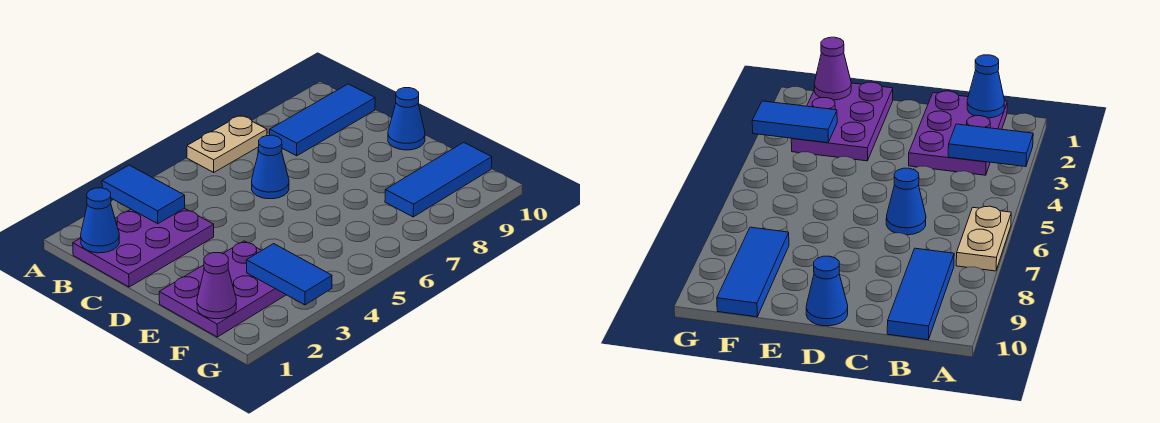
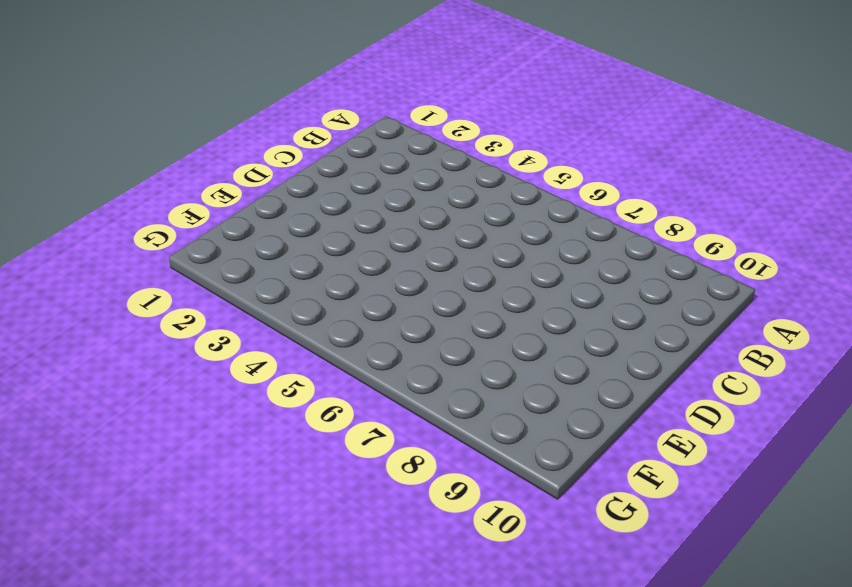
none -> tan plate A6:A7 level 1
none -> purple plate B1:C3 level 1

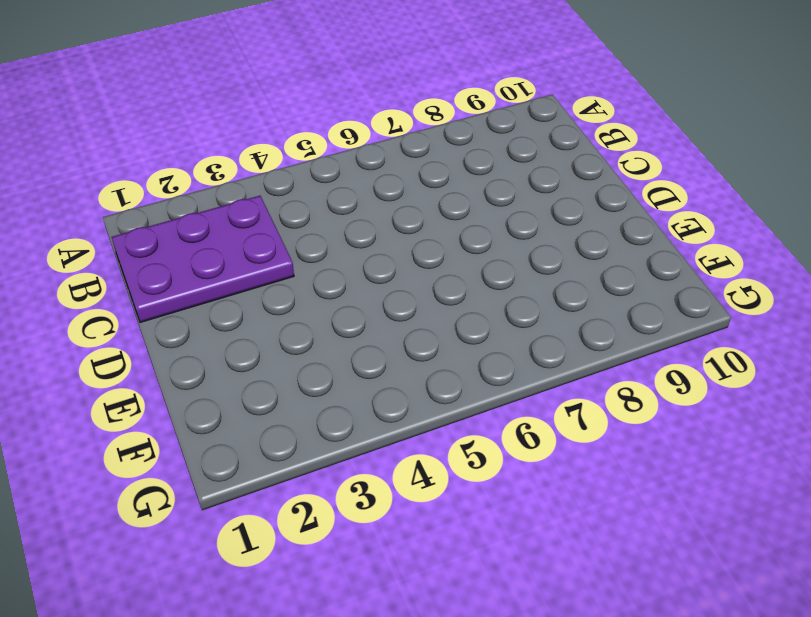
none -> tan plate A6:A7 level 1
none -> blue tile B8:B10 level 1

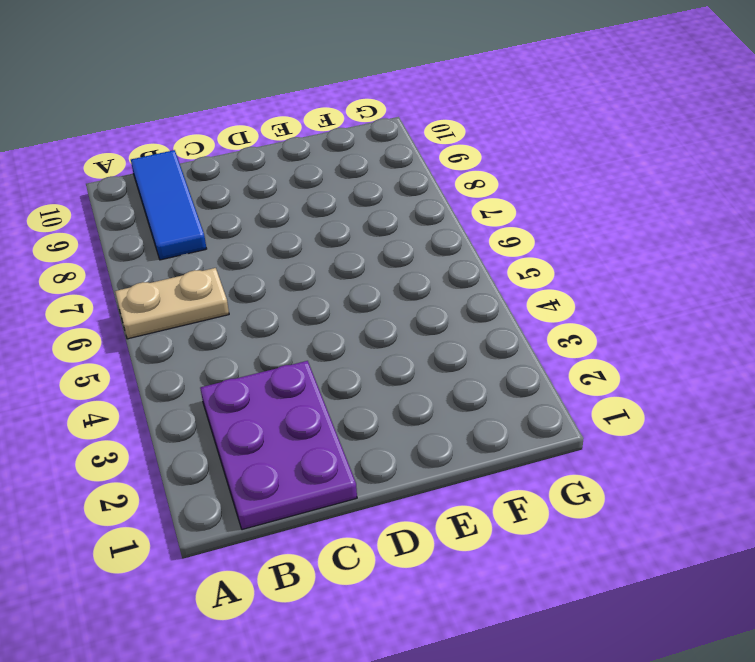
tan plate A6:B6 level 1 -> tan plate A6:A7 level 1
none -> blue cone C6 level 1
none -> blue cone D10 level 1

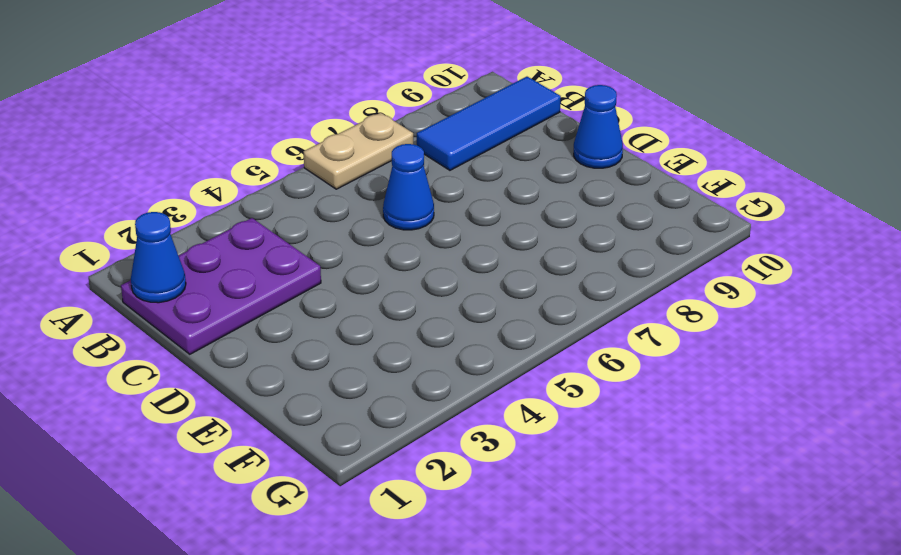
none -> purple plate E1:F3 level 1
none -> blue tile F8:F10 level 1

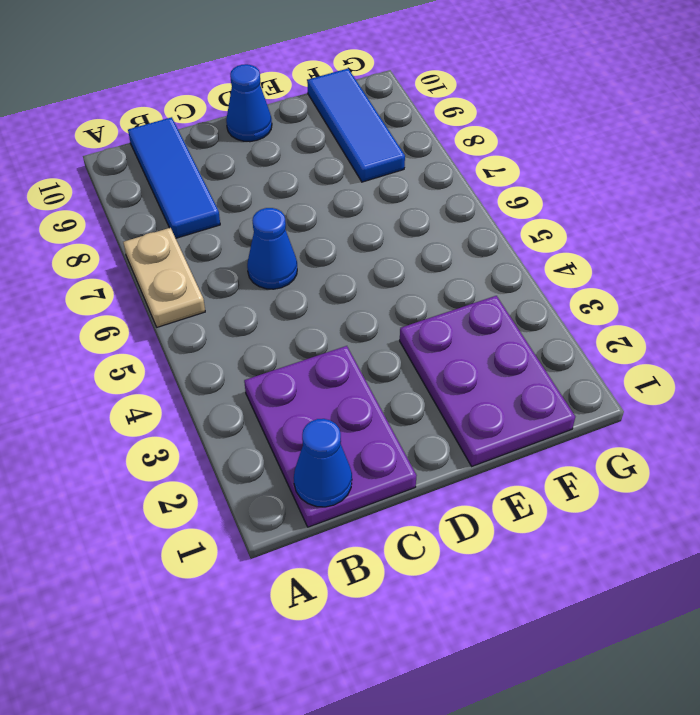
none -> blue tile A3:B3 level 2
none -> purple cone F1 level 2

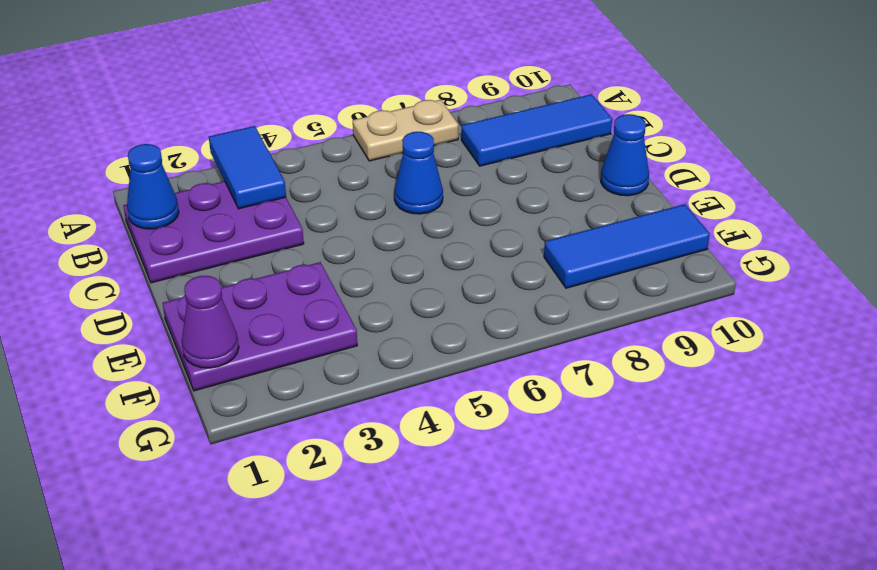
none -> blue tile F3:G3 level 2

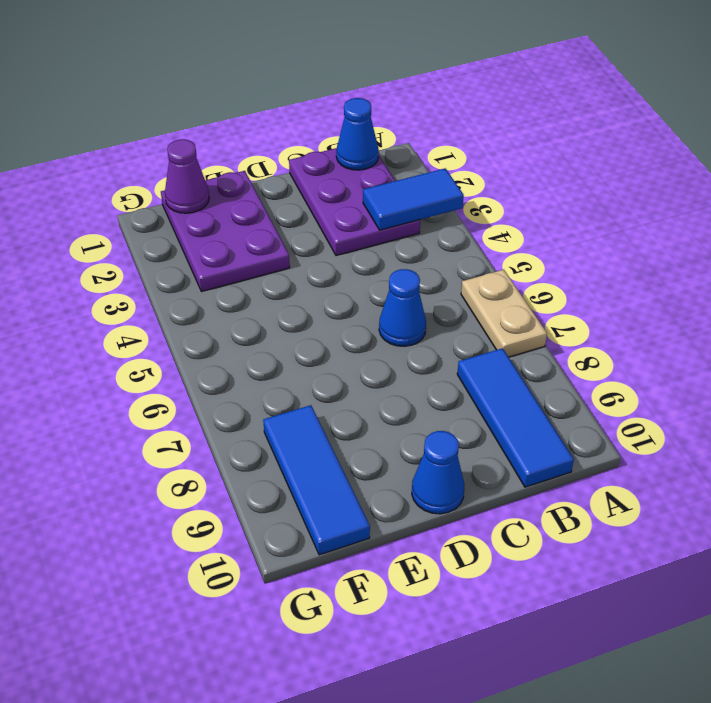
none -> blue tile F3:G3 level 2

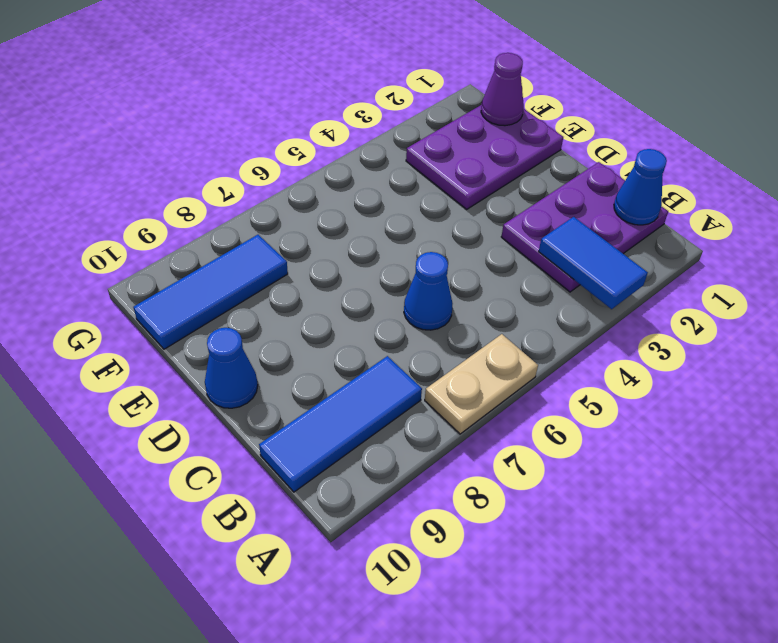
none -> blue tile F3:G3 level 2

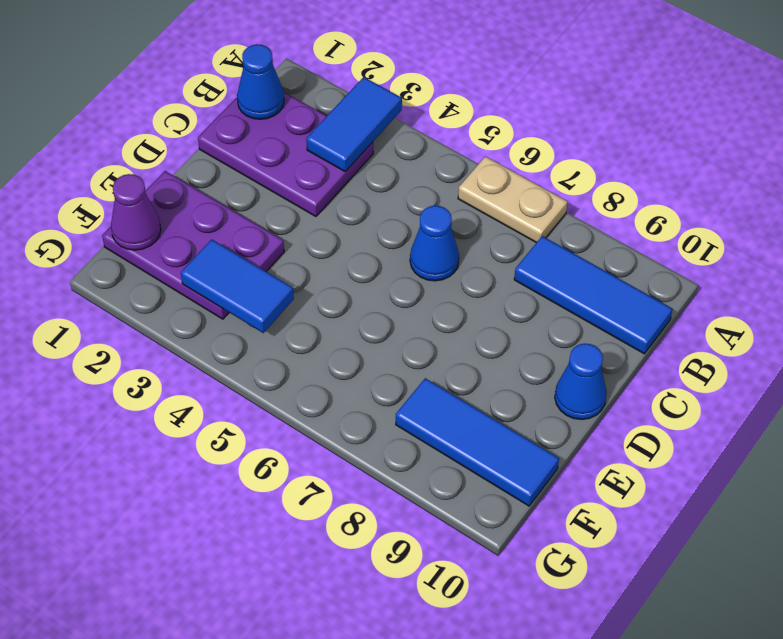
blue tile F3:F4 level 2 -> blue tile F3:G3 level 2

